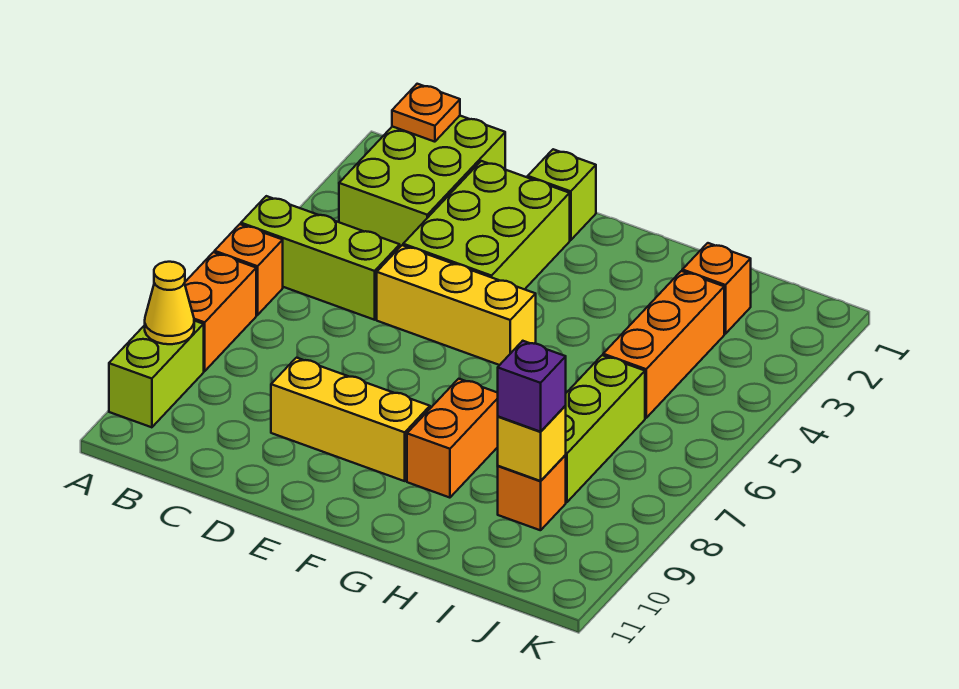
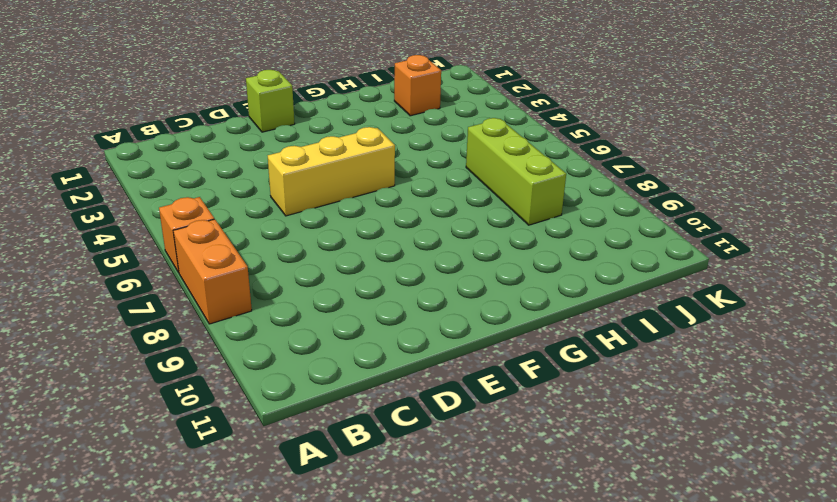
none -> lime brick A5:C5 level 1
none -> lime brick A9:A10 level 1
none -> lime brick B1:C3 level 1

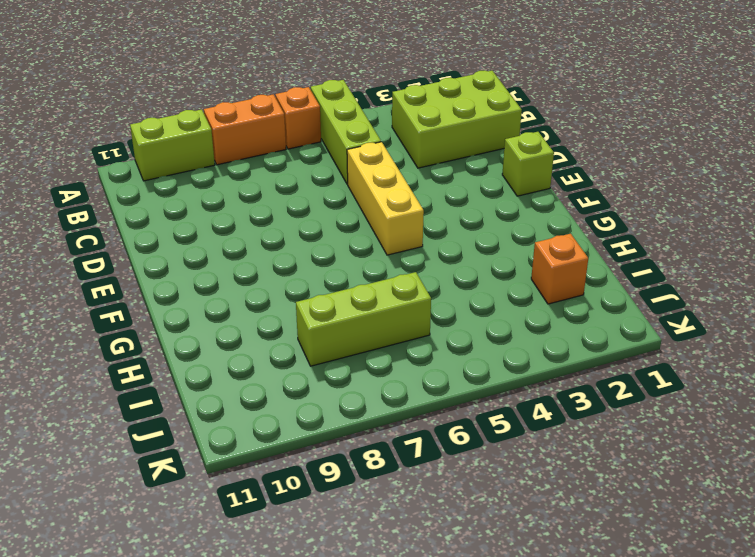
none -> lime brick D2:E4 level 1
none -> yellow brick D9:F9 level 1
none -> orange brick G8:G9 level 1

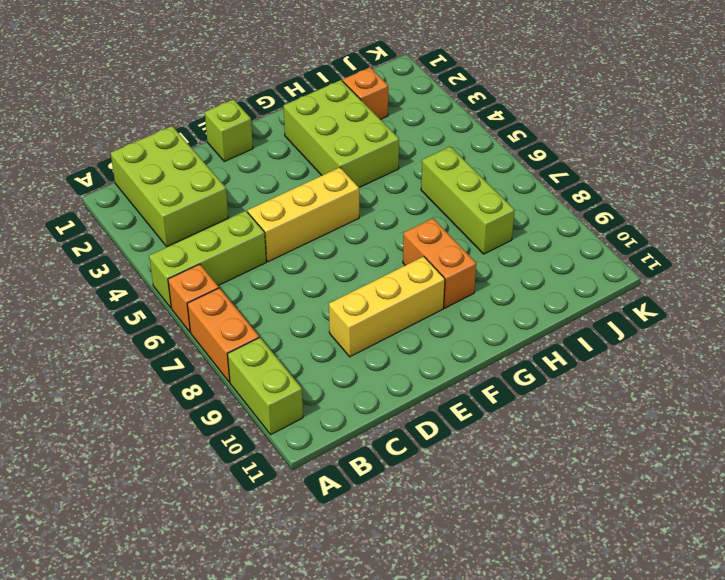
lime brick G2:H4 level 1 -> lime brick D2:E4 level 1
none -> orange brick I3:I5 level 1
none -> orange brick I9 level 1
none -> yellow cone A9 level 2

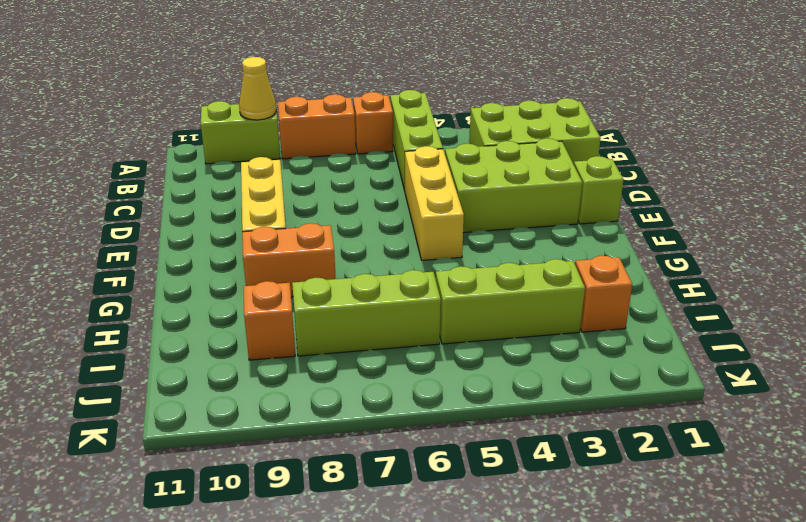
lime brick I3:I5 level 1 -> orange brick I3:I5 level 1
none -> orange plate B1 level 2
none -> yellow brick I9 level 2
none -> purple brick I9 level 3

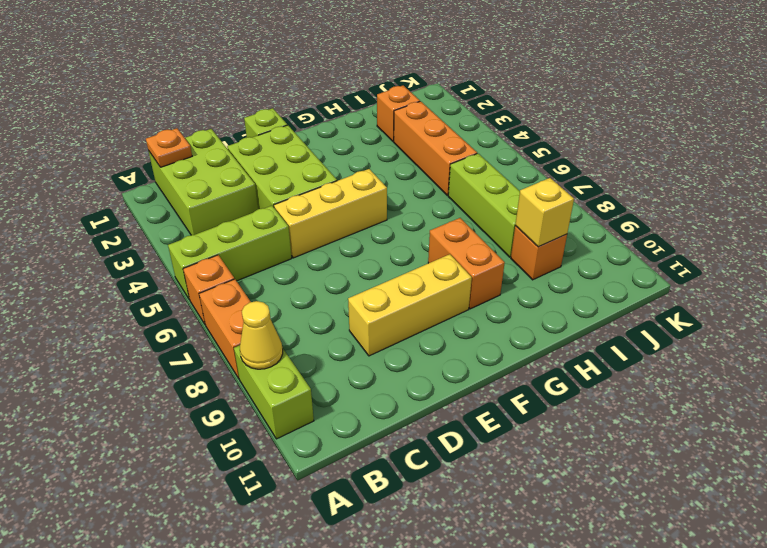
none -> purple brick I9 level 3

